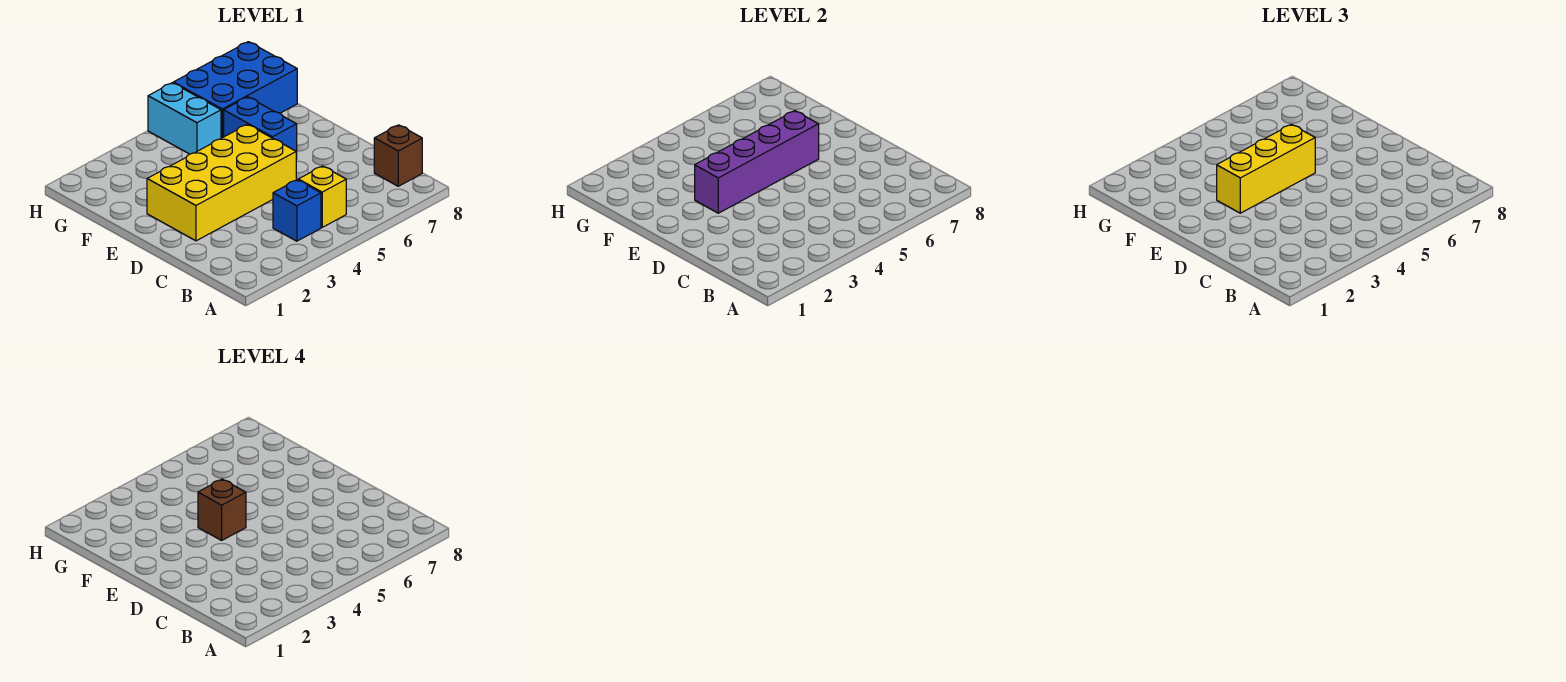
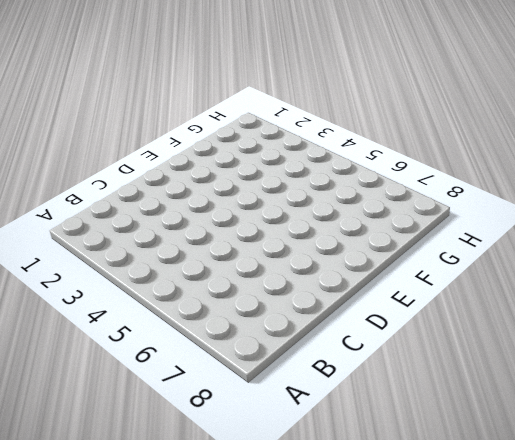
none -> blue brick B4 level 1
none -> yellow brick B5 level 1

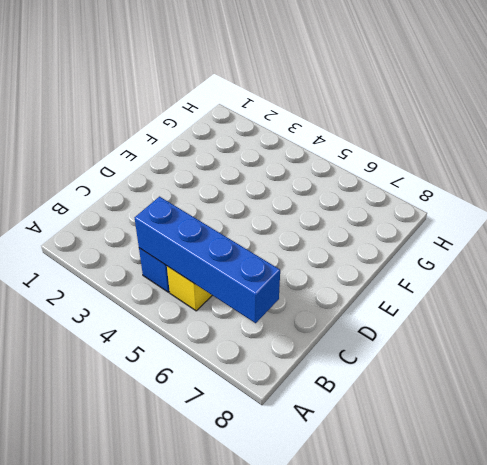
blue brick B4:B7 level 2 -> none
none -> brown brick B8 level 1
none -> yellow brick D2:E5 level 1

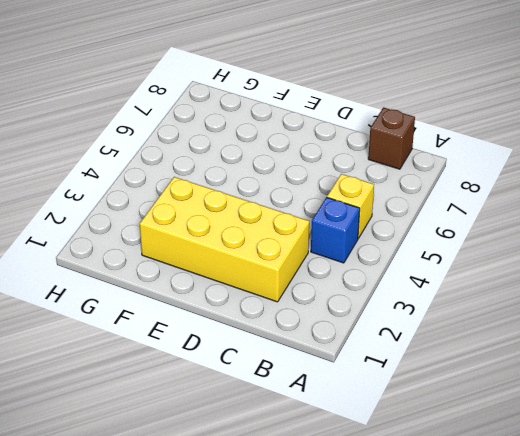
yellow brick C2:F3 level 1 -> yellow brick D2:E5 level 1
none -> blue brick E6:F6 level 1
none -> cyan brick G5:H5 level 1

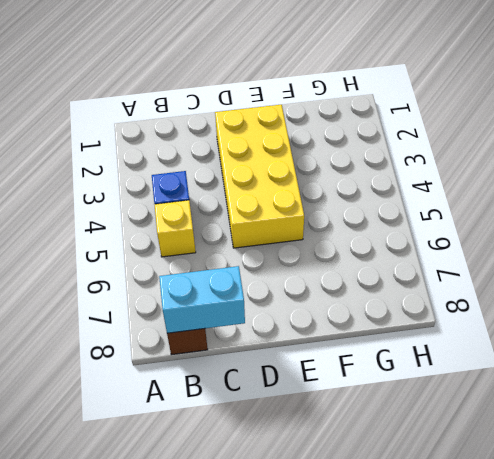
cyan brick B8:C8 level 2 -> cyan brick G5:H5 level 1
none -> blue brick E6:F6 level 1
none -> blue brick G6:H8 level 1

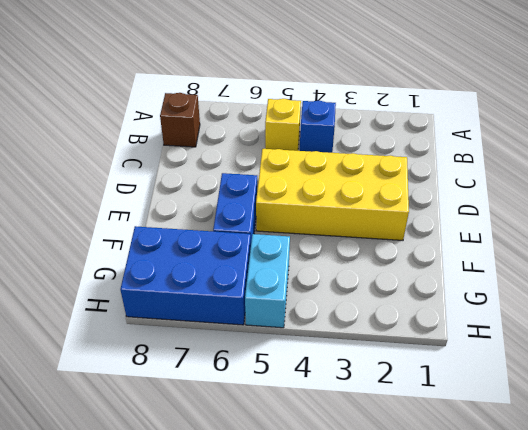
none -> purple brick E3:E6 level 2
none -> yellow brick E3:E5 level 3

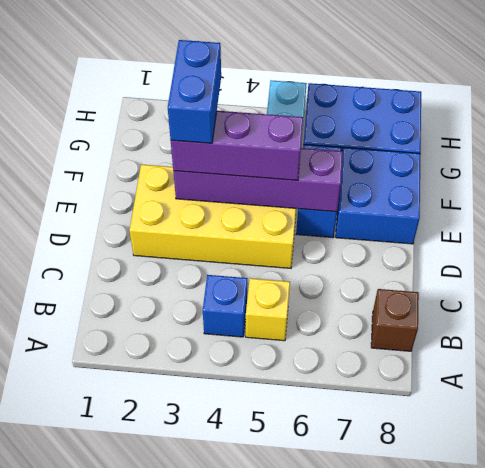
purple brick E3:E5 level 3 -> yellow brick E3:E5 level 3
blue brick E3:F3 level 4 -> none
blue brick E7:F8 level 1 -> none
none -> brown brick E4 level 4

